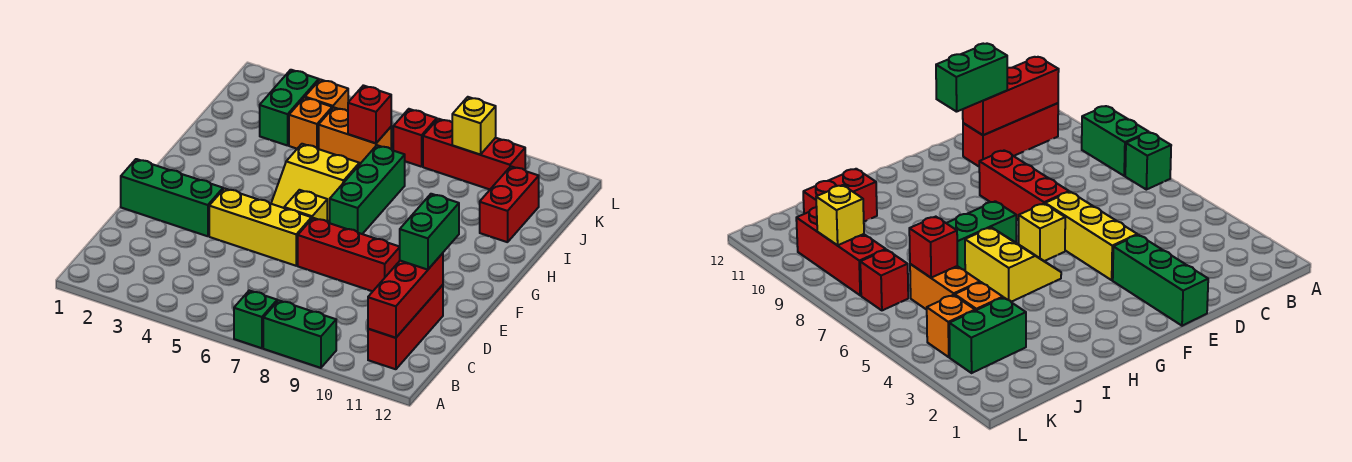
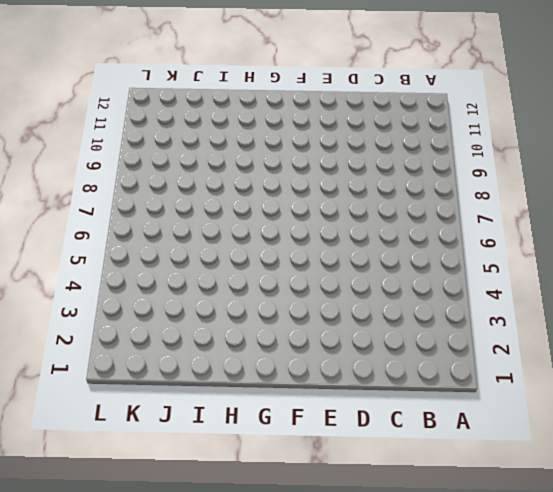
none -> green brick A7 level 1
none -> green brick A8:A9 level 1
none -> red brick B11:D11 level 1

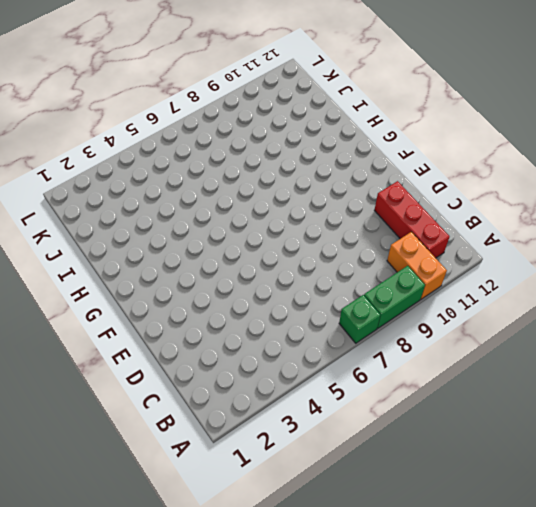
orange brick A10:B10 level 1 -> orange brick J5:J6 level 1
none -> green brick E1:E3 level 1
none -> yellow brick E4:E6 level 1
none -> red brick E7:E9 level 1

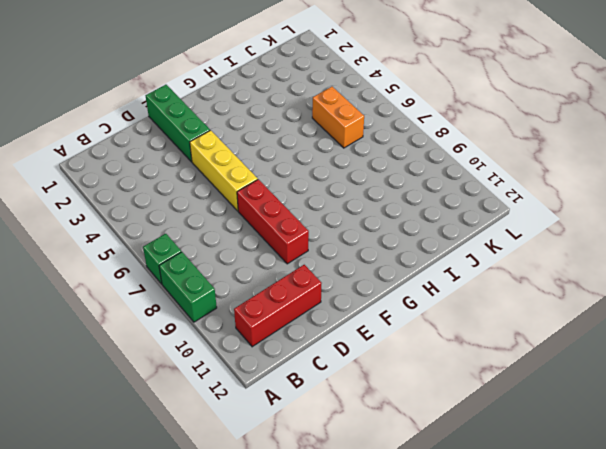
none -> yellow brick F6 level 1
none -> yellow slope G5:H6 level 1 top H
none -> green brick G7:I7 level 1

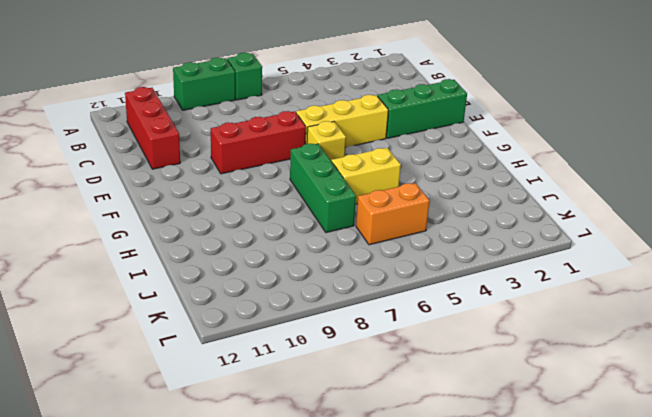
none -> red brick I11:J11 level 1
none -> green brick J3:K3 level 1
none -> orange brick J4 level 1

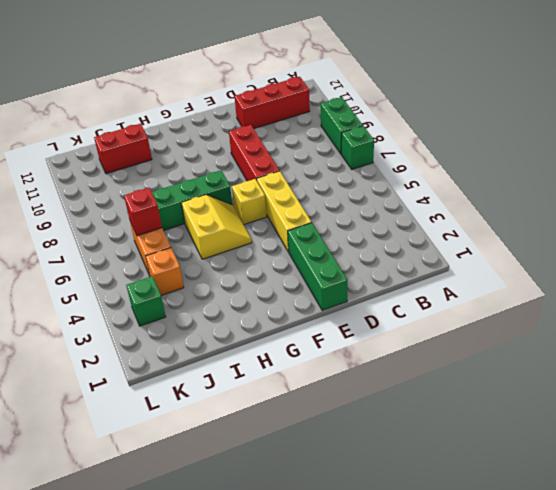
green brick K3 level 1 -> green brick J3:K3 level 1
none -> orange brick K4 level 1
none -> red brick K7 level 1
none -> red brick K8:K10 level 1

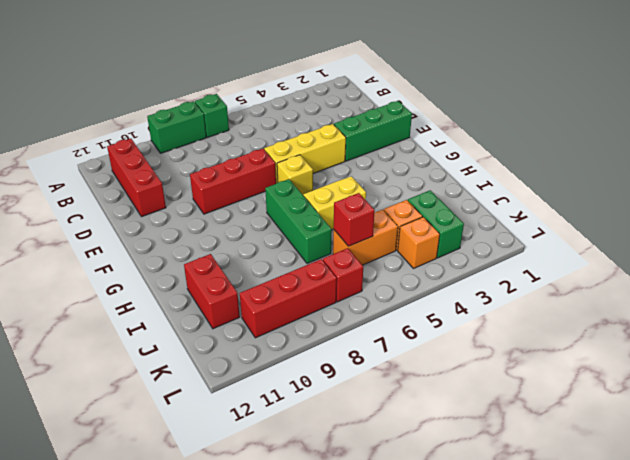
none -> red brick B11:D11 level 2
none -> yellow brick K9 level 2
none -> green brick D11:E11 level 3

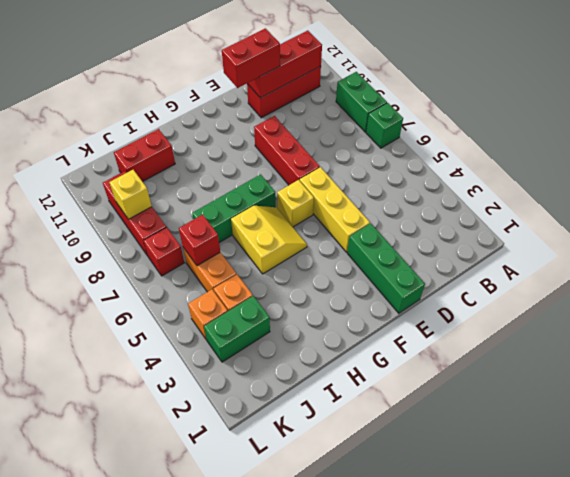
red brick D11:E11 level 3 -> green brick D11:E11 level 3

